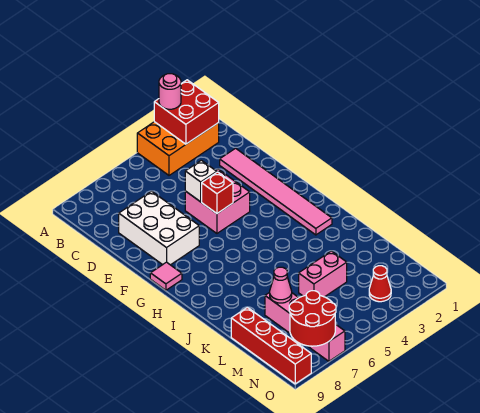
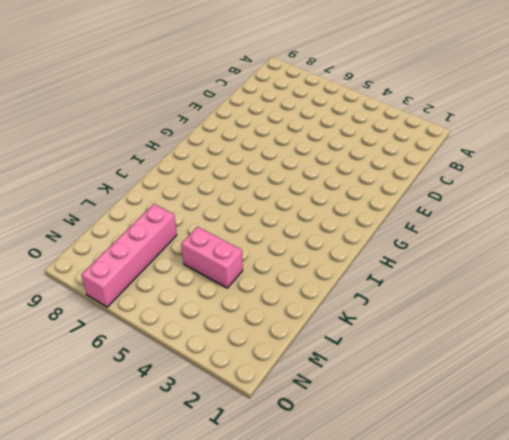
none -> orange brick A2:B4 level 1
none -> pink tile D2:I2 level 1
none -> white brick D7:F8 level 1

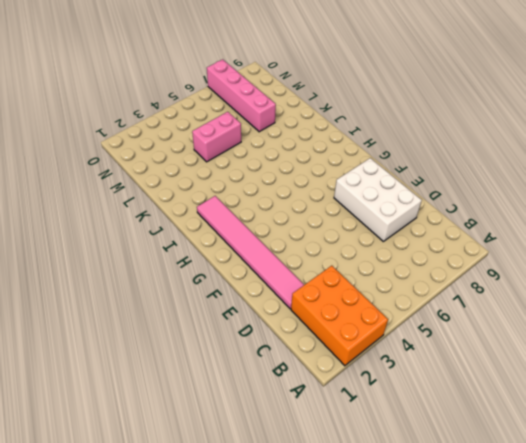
orange brick A2:C3 level 1 -> orange brick A2:B4 level 1
none -> pink brick E4:F5 level 1
none -> pink tile G9 level 1
none -> red brick L9:O9 level 1

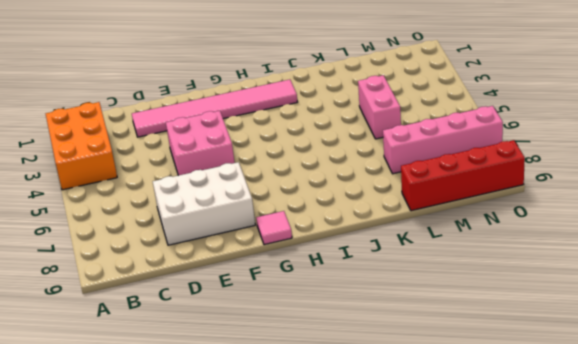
none -> red cone N3 level 1
none -> red brick A2:B3 level 2
none -> white brick E5 level 2

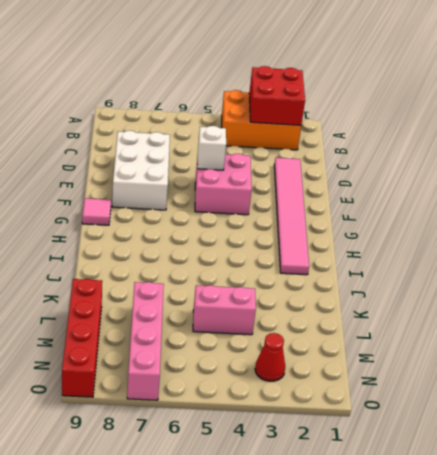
none -> red brick F5 level 2
none -> pink cone L7 level 2
none -> red round brick N7:O8 level 2

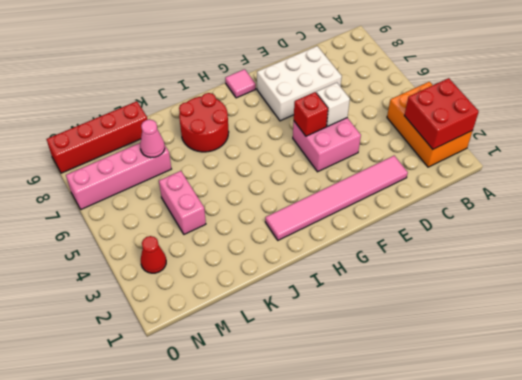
red round brick I7:J8 level 1 -> red round brick N7:O8 level 2
none -> pink round brick A3 level 3

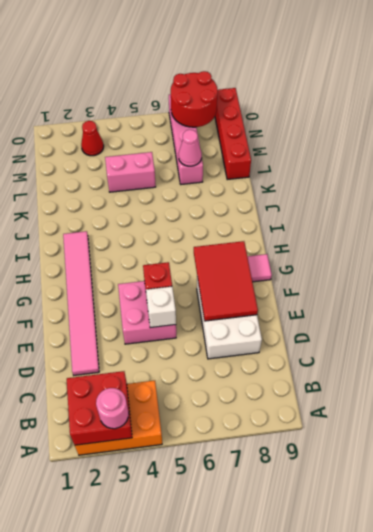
red tile E7:G8 level 2 -> none

